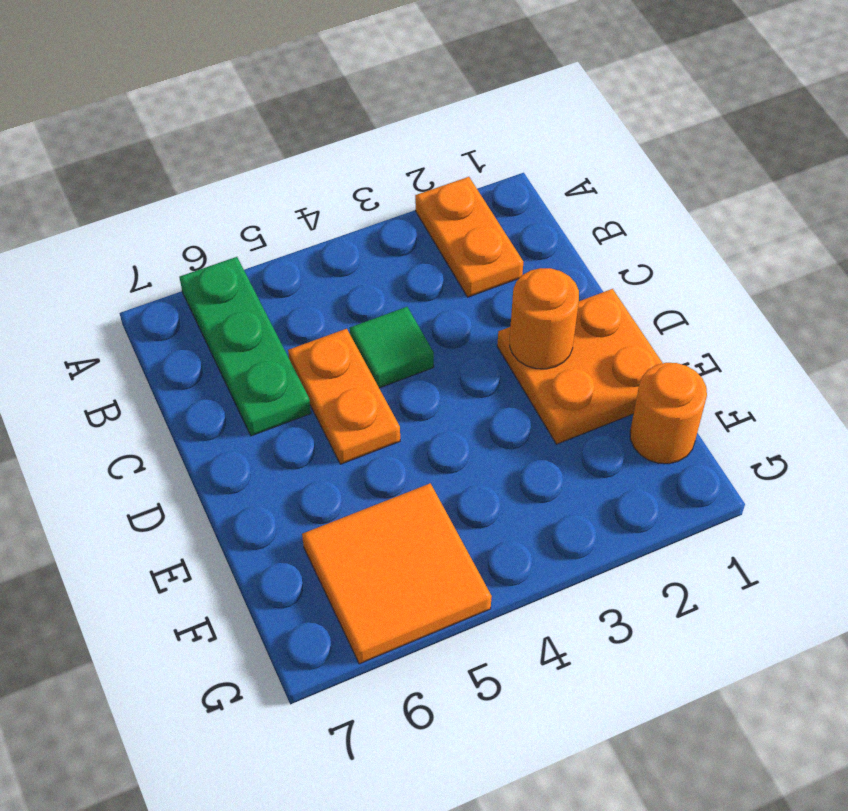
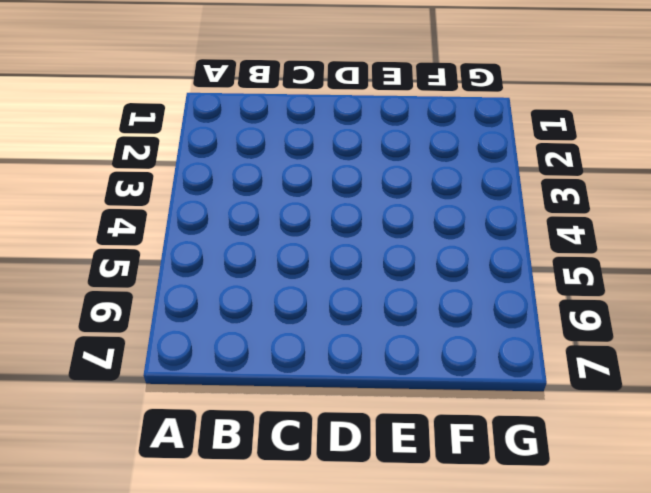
none -> orange plate A2:B2 level 1
none -> green plate A6:C6 level 1

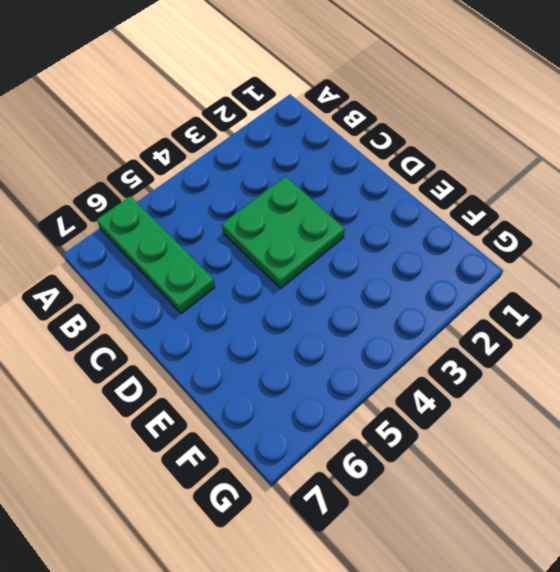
green plate C3:D4 level 1 -> green tile C4 level 1
none -> orange plate A2:B2 level 1
none -> orange plate C5:D5 level 1

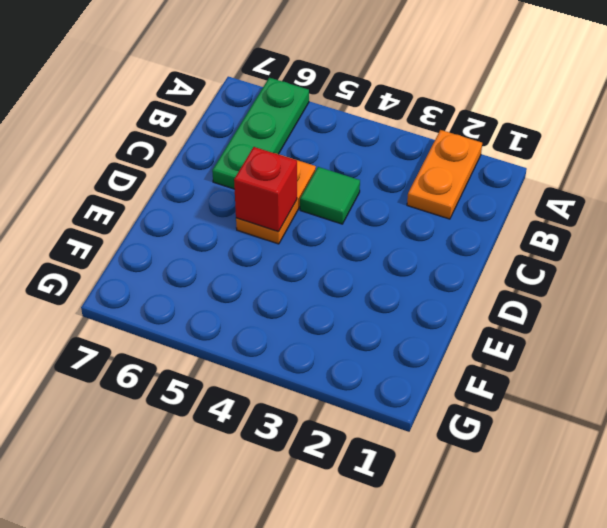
red brick D5 level 2 -> none
none -> orange plate D1:E2 level 1
none -> orange round brick F1 level 1

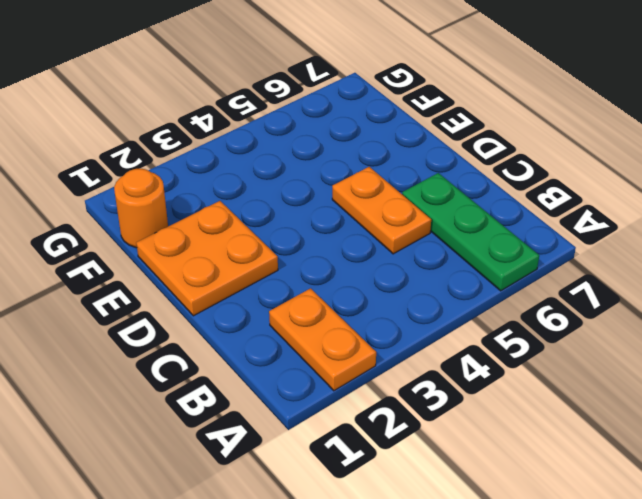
none -> green tile C4 level 1
none -> orange tile F5:G6 level 1

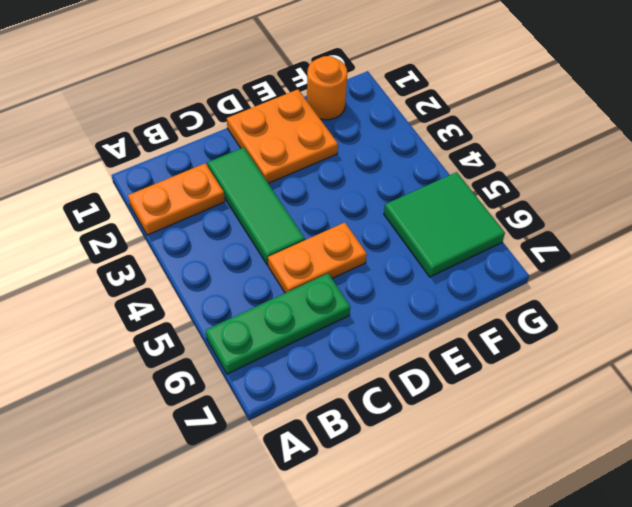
green tile C2:C4 level 1 -> green tile C4 level 1
green tile F5:G6 level 1 -> orange tile F5:G6 level 1
none -> orange round brick D2 level 2

